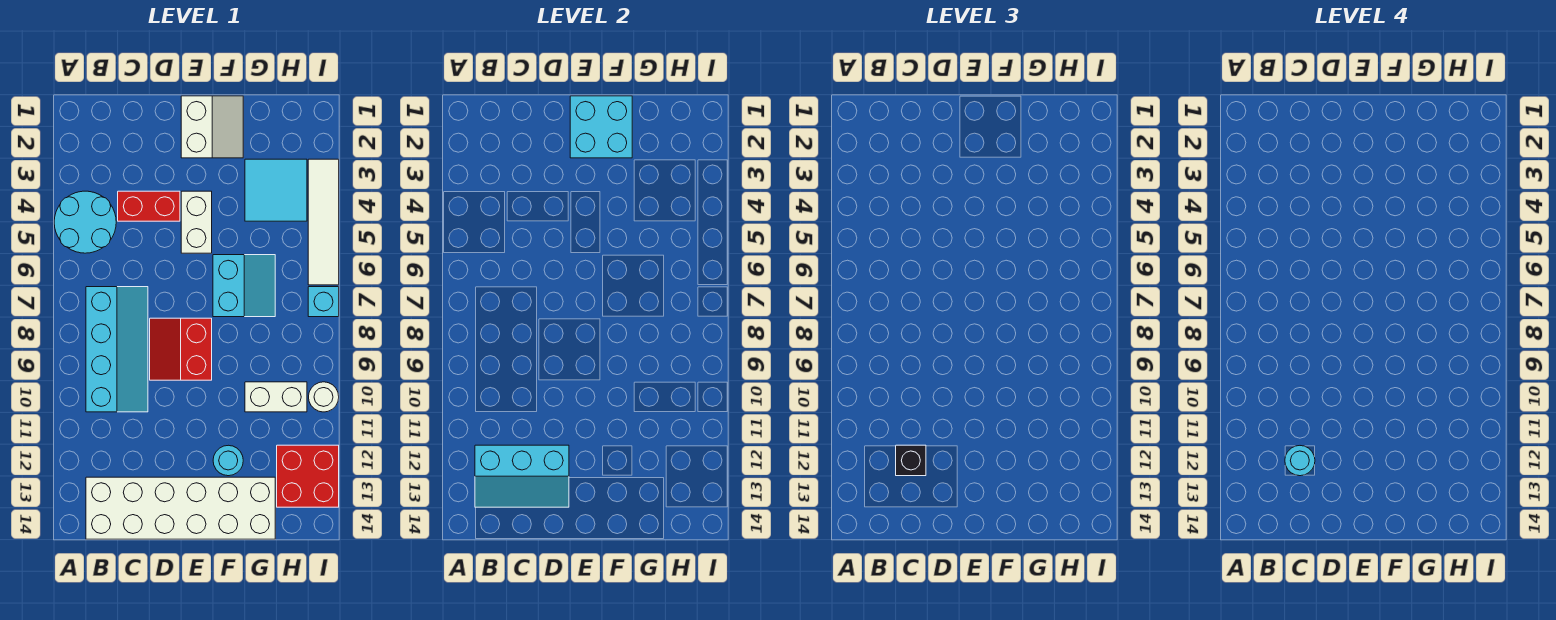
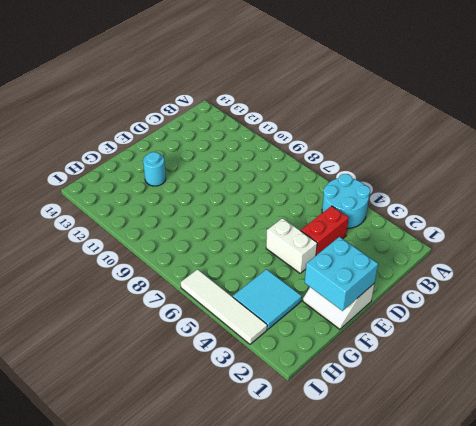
none -> cyan slope B7:C10 level 1 top B
none -> white brick B13:G14 level 1
none -> red slope D8:E9 level 1 top E

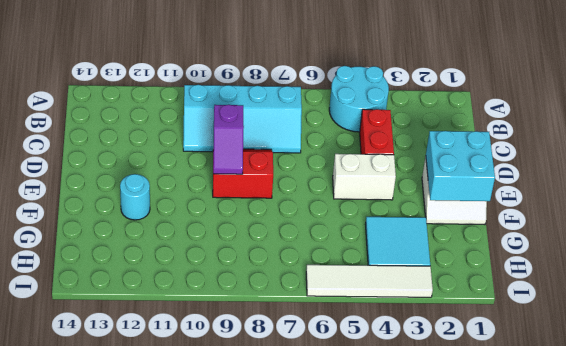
purple slope D9:E9 level 2 top D -> none
none -> white brick B13:G14 level 1
none -> cyan slope F6:G7 level 1 top F
none -> white brick G10:H10 level 1

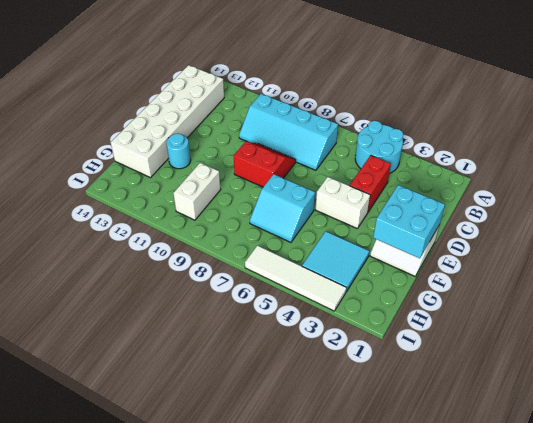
none -> red brick H12:I13 level 1
none -> cyan brick I7 level 1
none -> white round brick I10 level 1

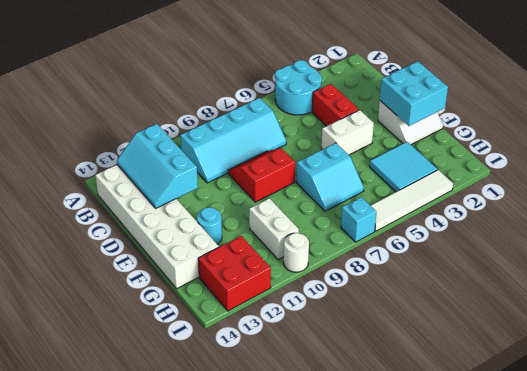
none -> black brick C12 level 3
none -> cyan round brick C12 level 4

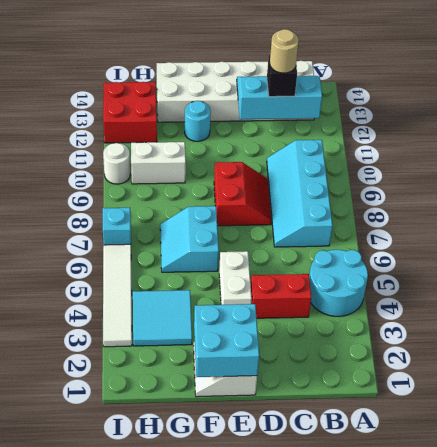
tan round brick C12 level 4 -> cyan round brick C12 level 4

